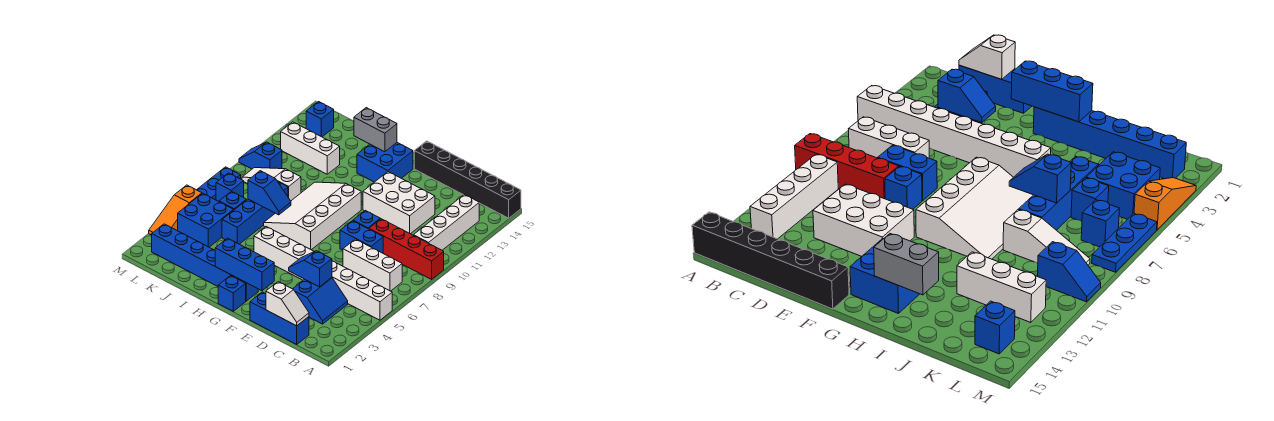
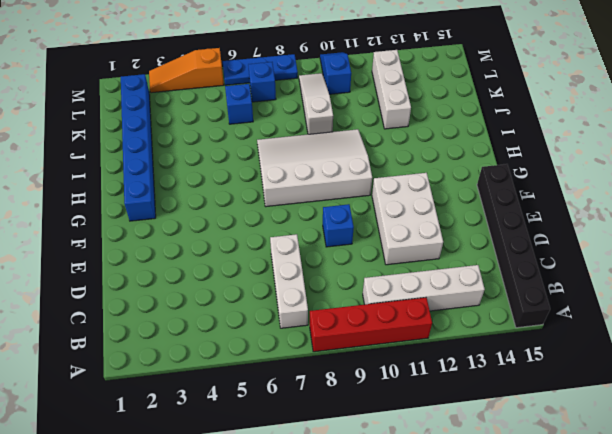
red brick A8:A11 level 1 -> red brick A9:D9 level 1
none -> white brick A5:H5 level 1
none -> blue brick C1:E1 level 1
none -> blue slope C3:D4 level 1 top D

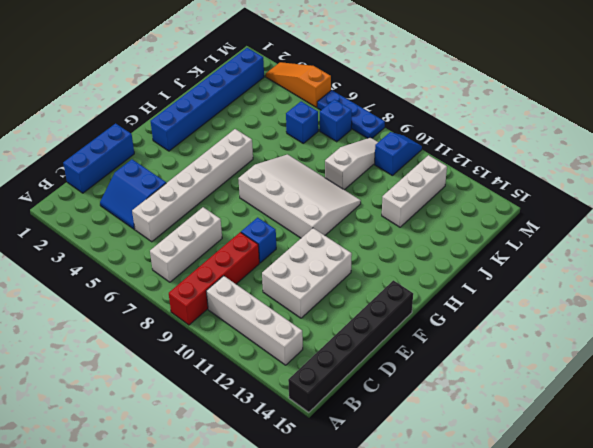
white brick C5:H5 level 1 -> white brick A5:H5 level 1
none -> blue brick D8:E8 level 1
none -> blue brick G1 level 1
none -> blue brick G13:H14 level 1

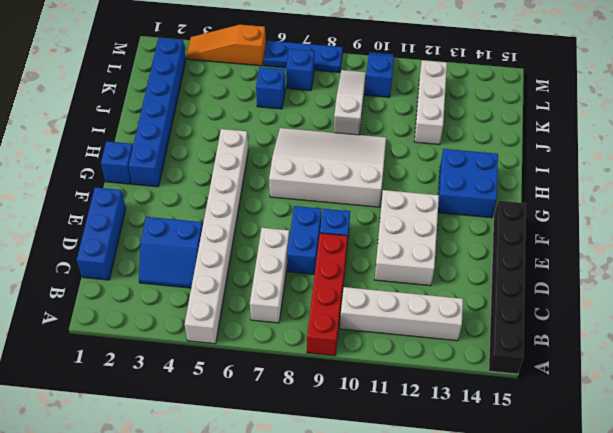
none -> blue brick J5:J8 level 1
none -> blue brick K4:L5 level 1
none -> blue brick L14 level 1

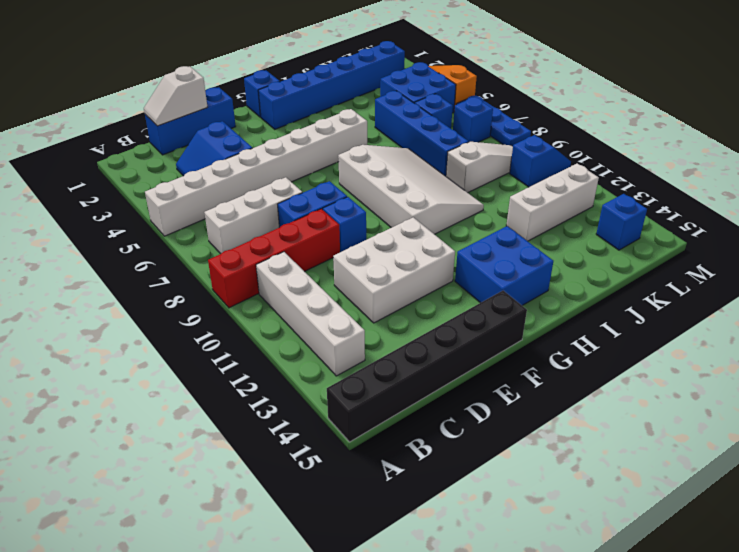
none -> blue slope D4:E4 level 2 top D
none -> blue brick F2:H2 level 2
none -> grey brick H14:I14 level 2

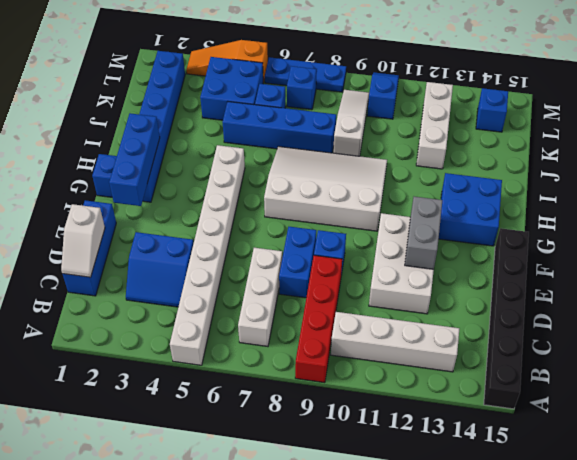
grey brick E12:F12 level 2 -> grey brick H14:I14 level 2
none -> blue slope D4:E4 level 2 top D
none -> blue slope I7:J7 level 2 top J

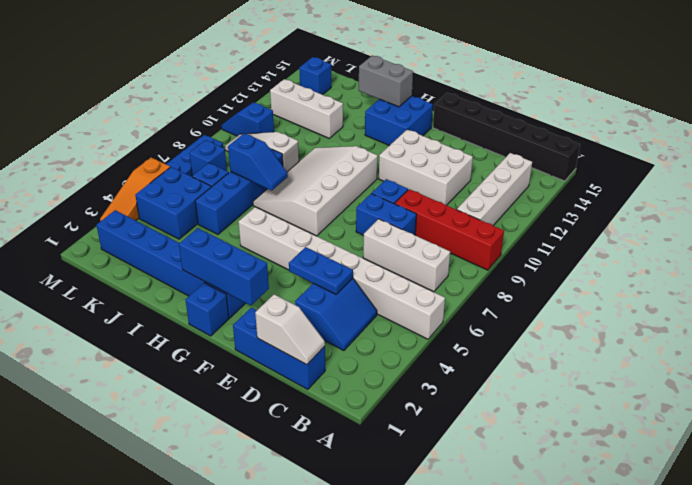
blue plate D4:E4 level 2 -> blue slope D4:E4 level 2 top D

